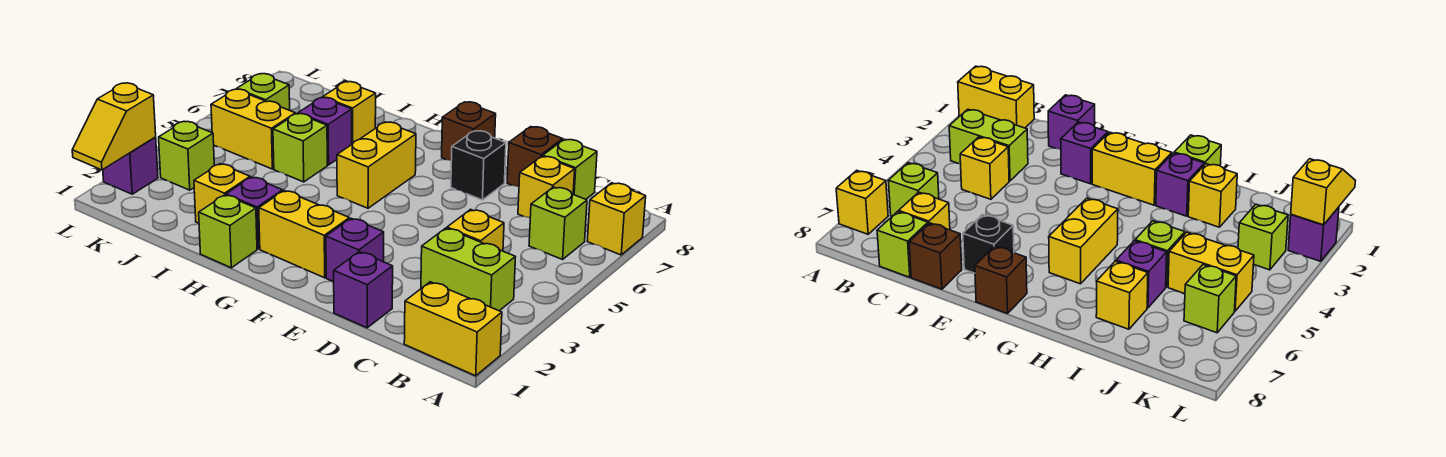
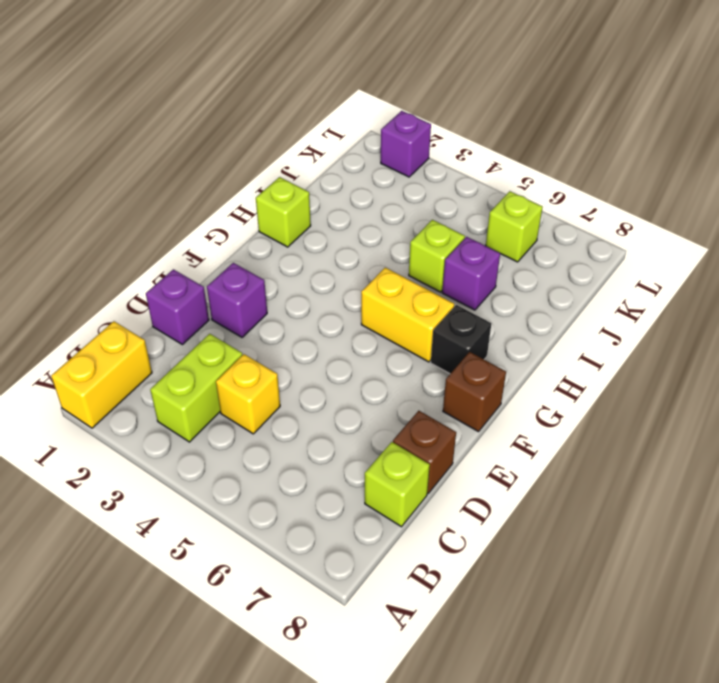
black brick G7 level 1 -> black brick E7 level 1
none -> yellow brick A7 level 1
none -> lime brick B6 level 1
none -> yellow brick C7 level 1

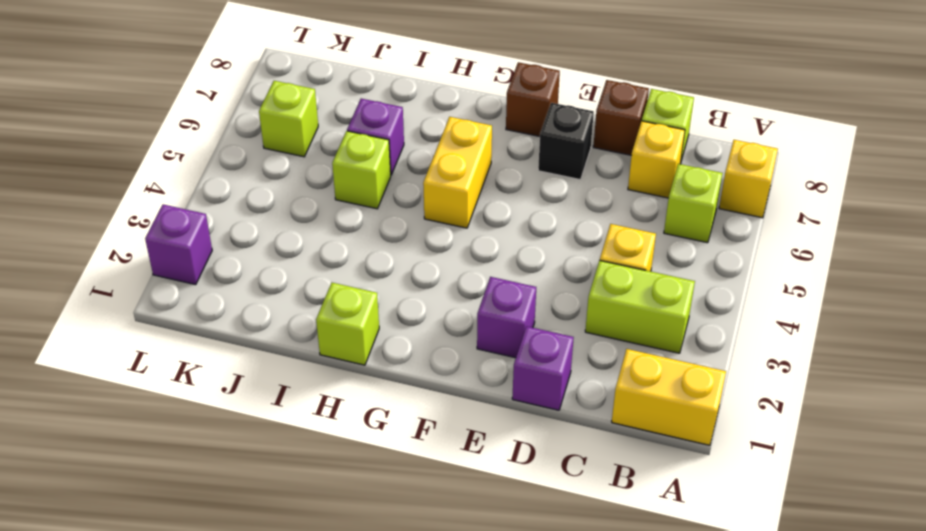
none -> yellow brick F2:G2 level 1
none -> purple brick H2 level 1
none -> yellow brick I2 level 1

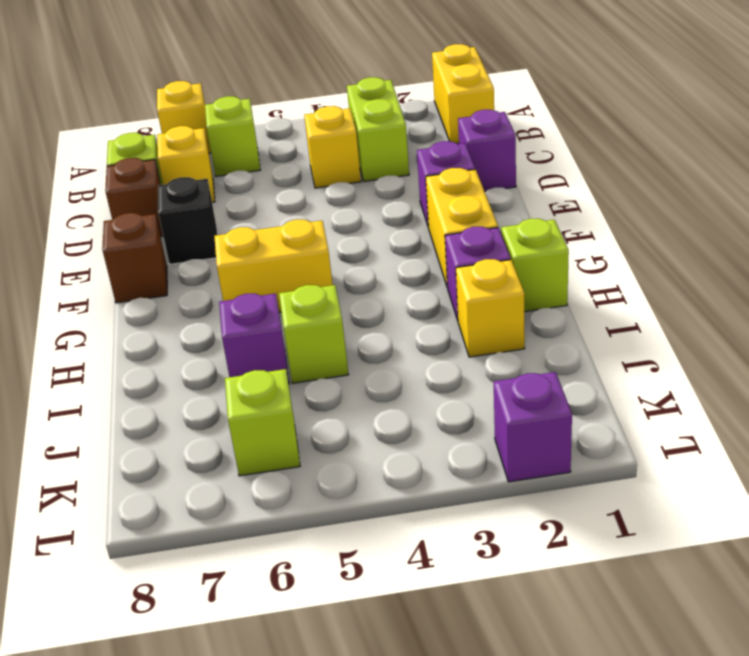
none -> yellow brick I7 level 1
none -> yellow brick J5:K5 level 1
none -> lime brick K3 level 1

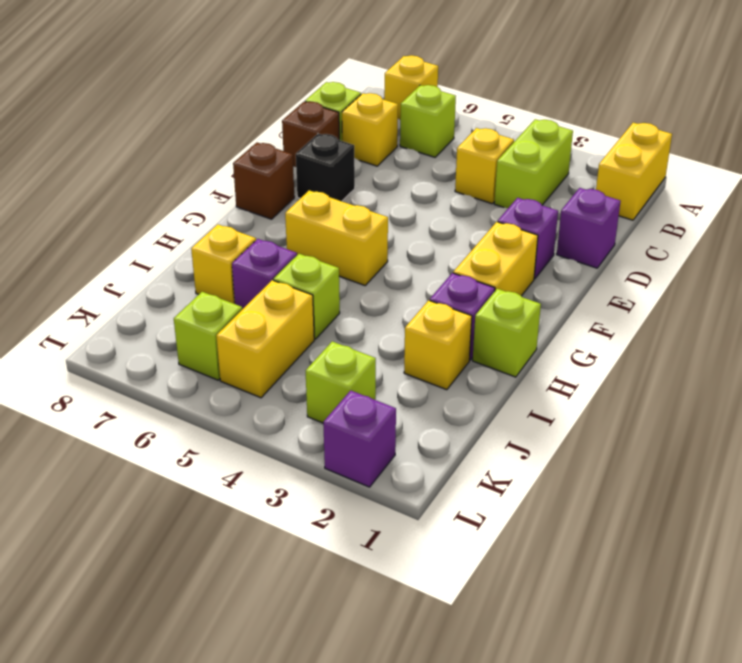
none -> yellow slope L1:L2 level 2 top 2

